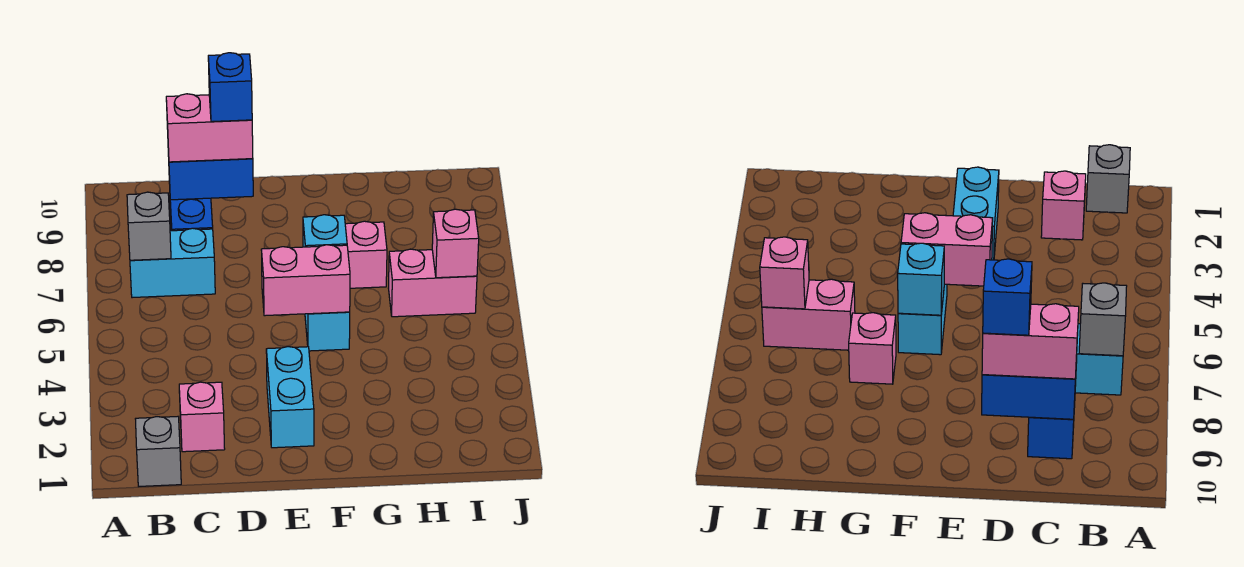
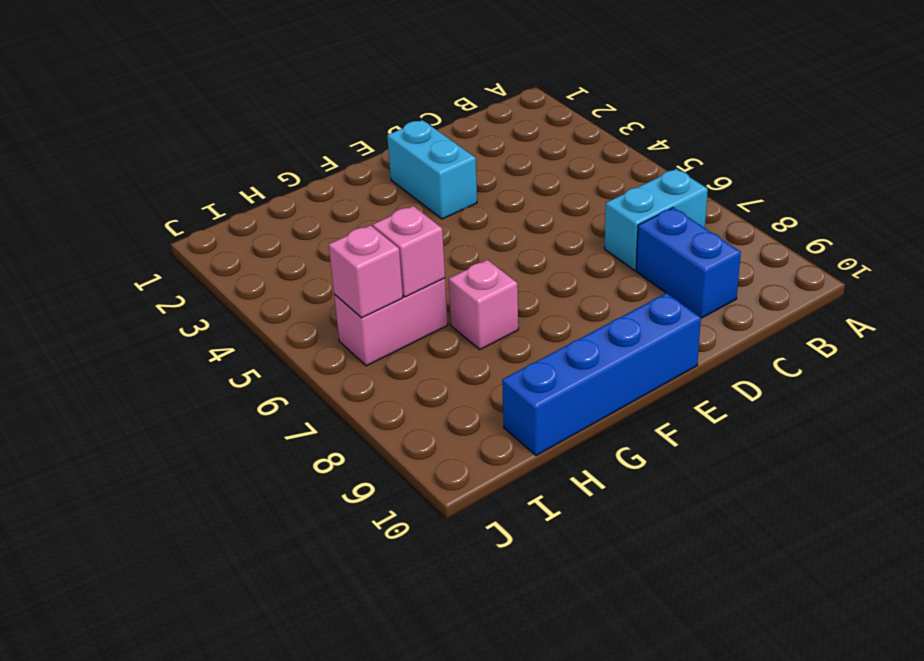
blue brick E10:H10 level 1 -> none
pink brick H6 level 2 -> pink brick C2 level 1
none -> grey brick B1 level 1
none -> cyan brick F5:F6 level 1
none -> grey brick B7 level 2

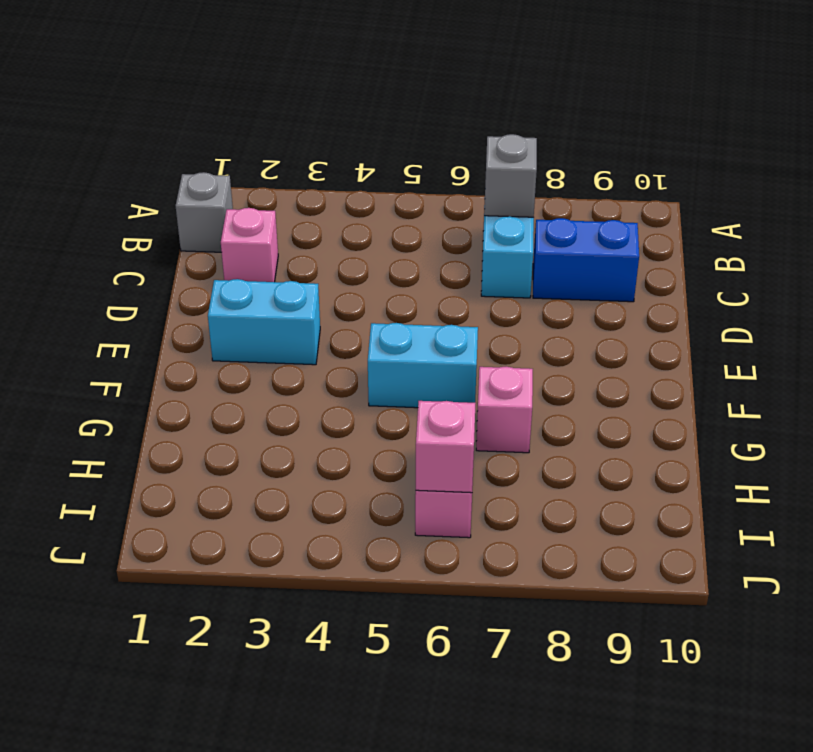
none -> blue brick C9:D9 level 2
none -> pink brick E5:F5 level 2
none -> cyan brick F6 level 2

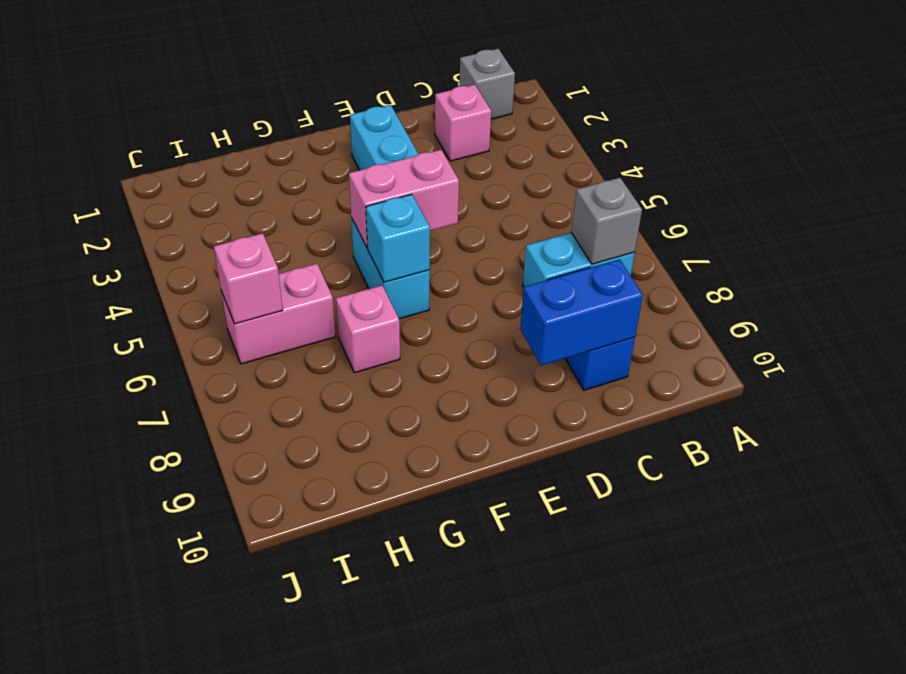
none -> pink brick C9:D9 level 3
none -> blue brick D9 level 4

